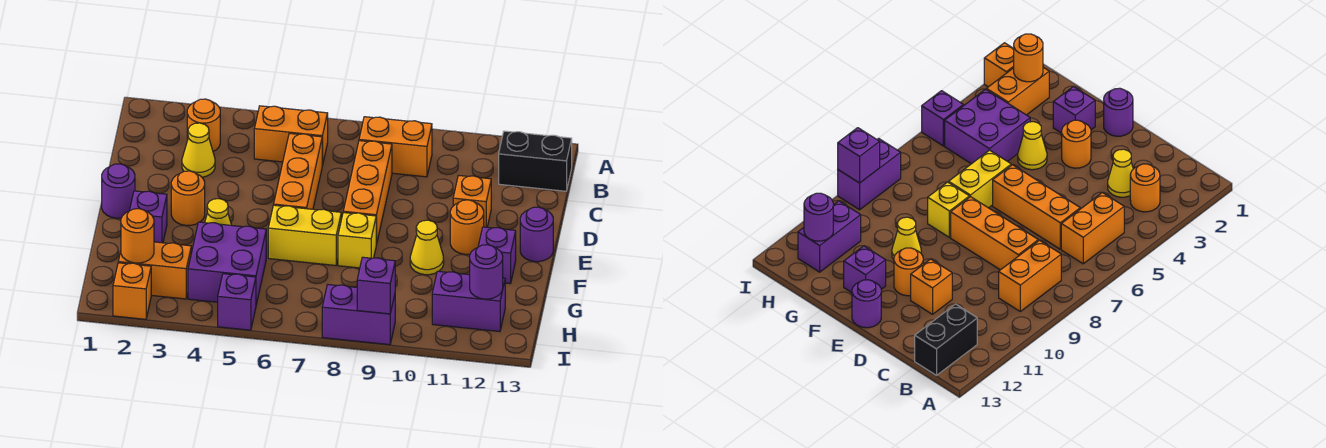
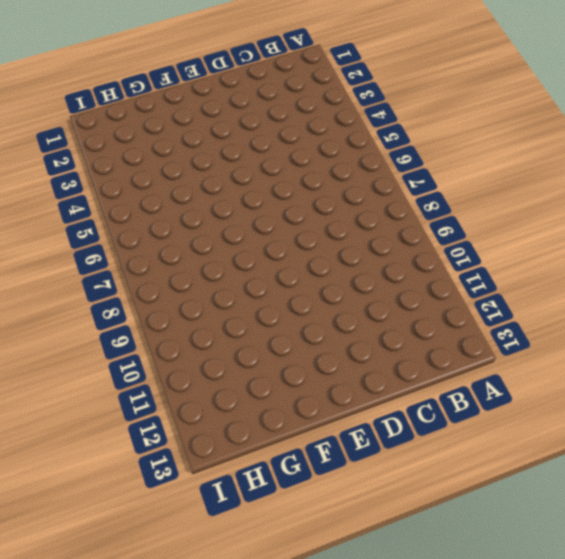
none -> orange round brick B3 level 1
none -> orange brick B5:B6 level 1
none -> orange brick B8:B9 level 1

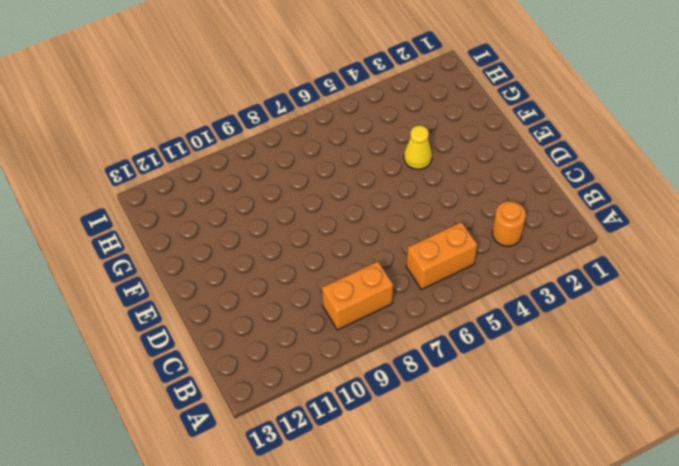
none -> black brick B12:B13 level 1
none -> yellow cone C3 level 1
none -> orange brick C6:E6 level 1

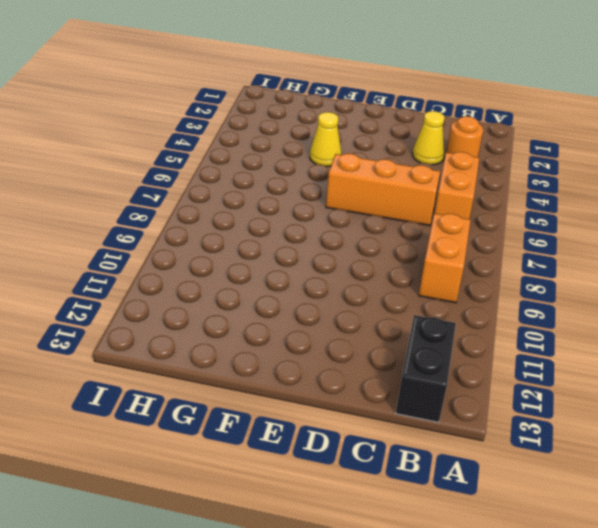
none -> orange brick C8:E8 level 1
none -> orange brick D11 level 1
none -> purple round brick E1 level 1

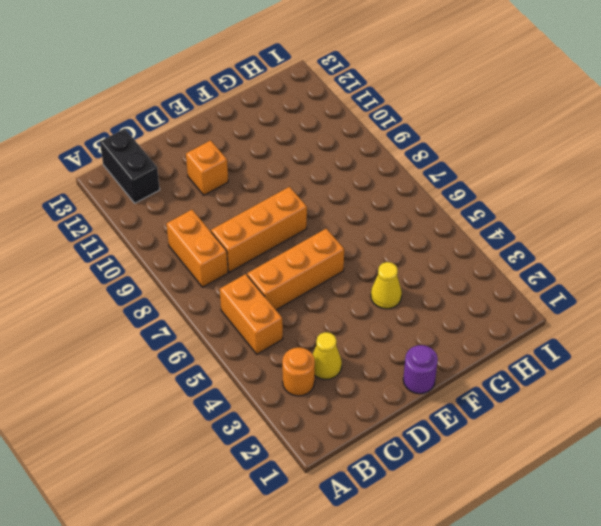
none -> orange round brick E3 level 1
none -> orange round brick E11 level 1
none -> purple round brick E13 level 1

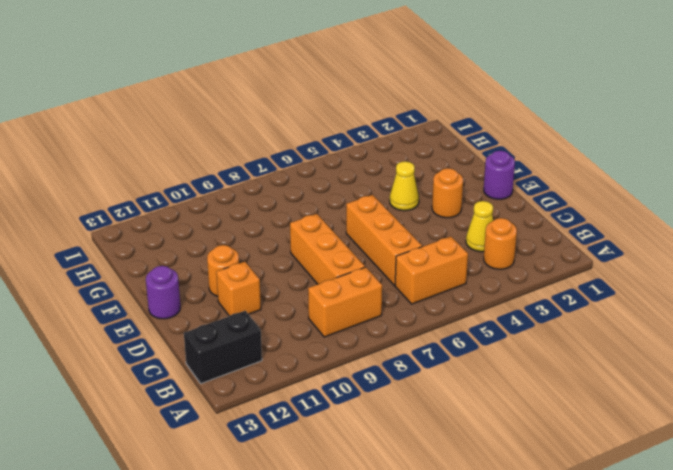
none -> purple brick F2 level 1
none -> yellow brick F6:F7 level 1
none -> yellow brick F8 level 1

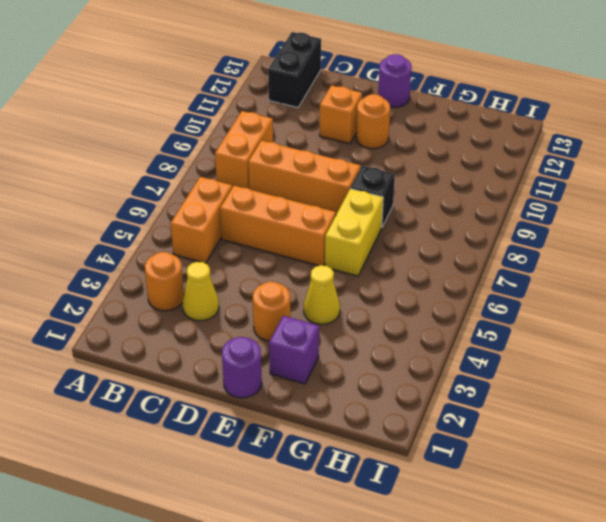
black brick F8 level 1 -> yellow brick F8 level 1
none -> yellow cone F10 level 1
none -> purple brick F12 level 1
none -> purple brick G4:H5 level 1

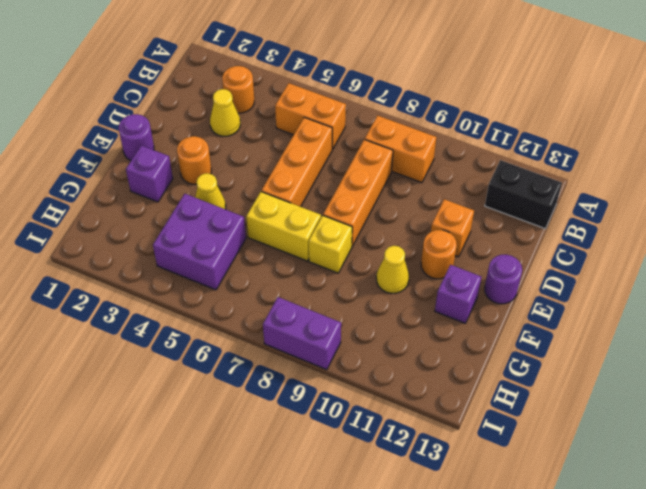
none -> orange brick H2:H3 level 1
none -> purple brick H11:H12 level 1
none -> orange brick I2 level 1

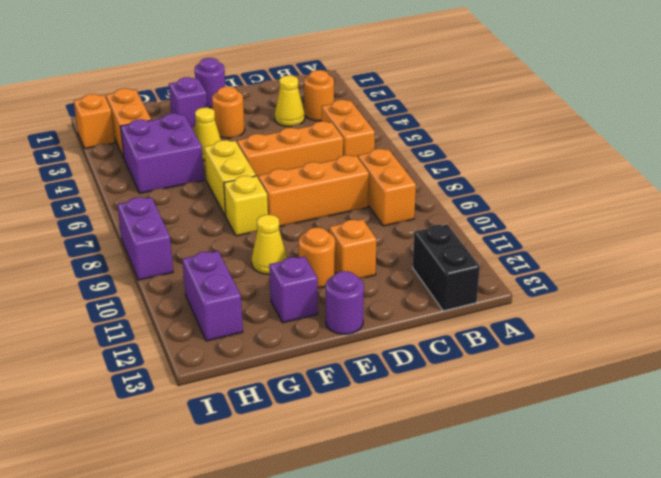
none -> purple brick I5 level 1
none -> orange round brick H2 level 2
none -> purple round brick H12 level 2

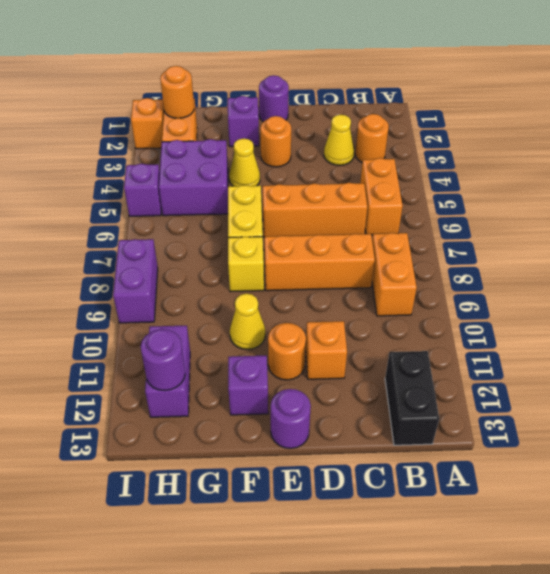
none -> purple brick I9 level 2

